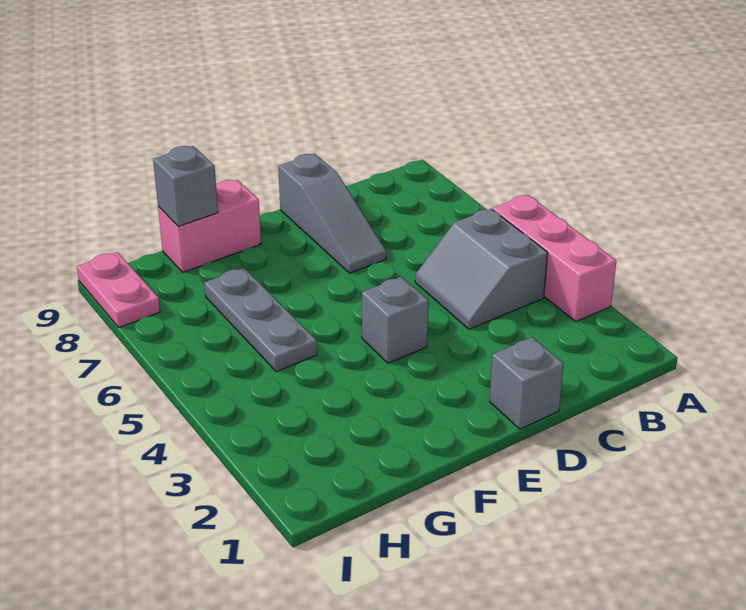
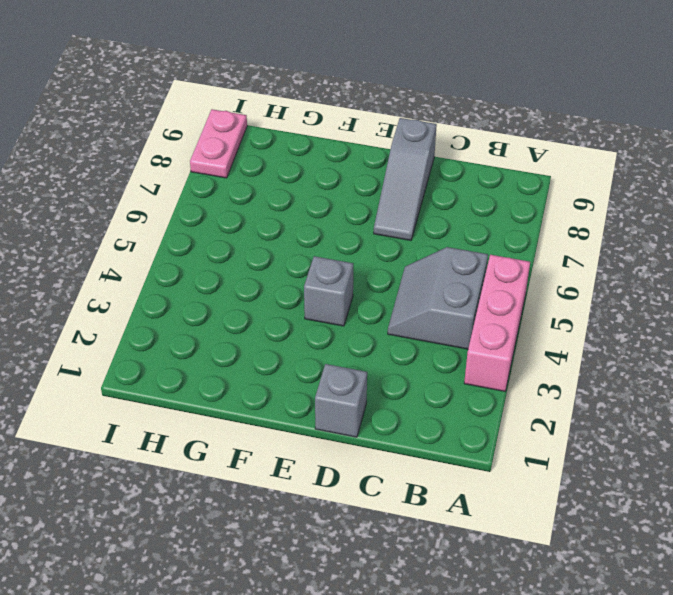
none -> pink brick F9:G9 level 1
none -> grey plate G5:G7 level 1

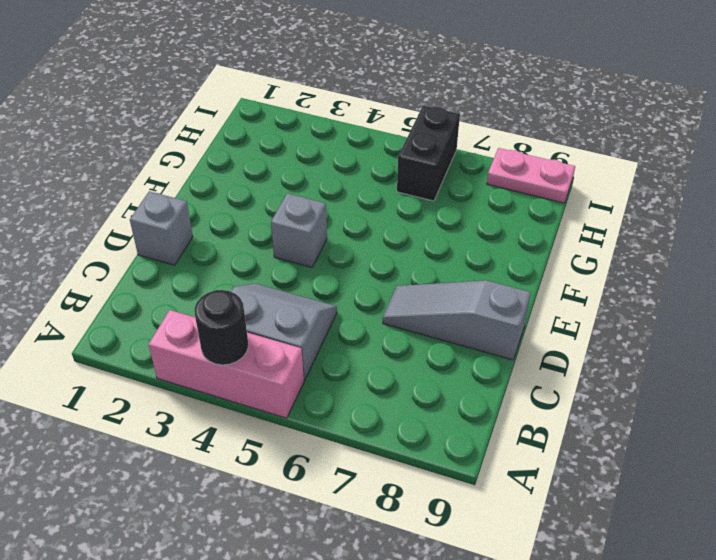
black round brick A4 level 2 -> none
black brick H6:I6 level 1 -> none
none -> pink brick F9:G9 level 1
none -> grey plate G5:G7 level 1

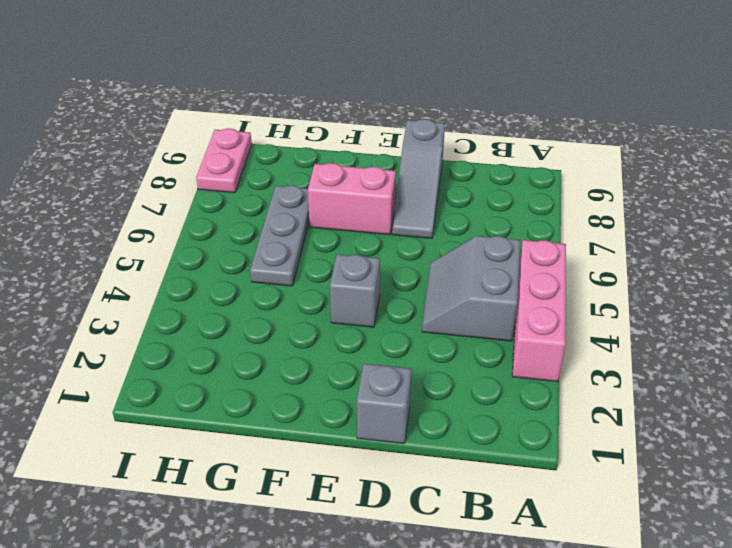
pink brick E7:F7 level 1 -> pink brick F9:G9 level 1
none -> grey brick G9 level 2

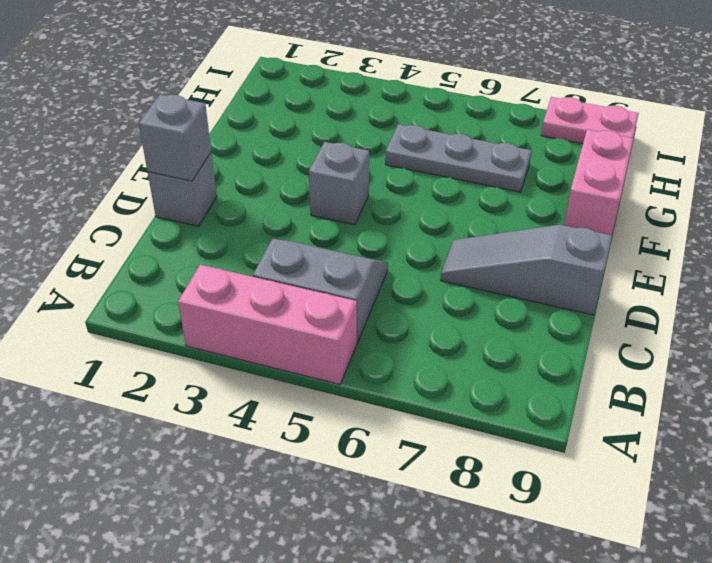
grey brick D1 level 2 -> grey brick G9 level 2

